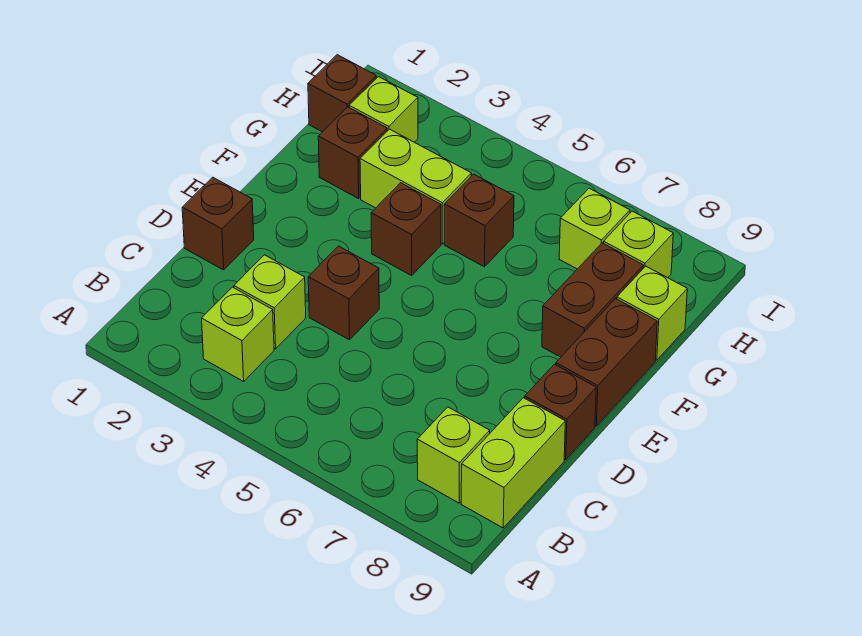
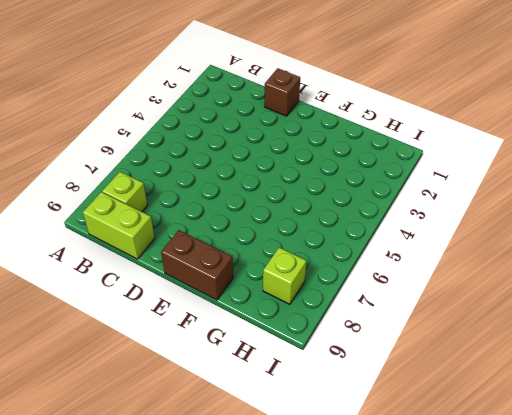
none -> lime brick B3 level 1
none -> lime brick C3 level 1
none -> brown brick D4 level 1

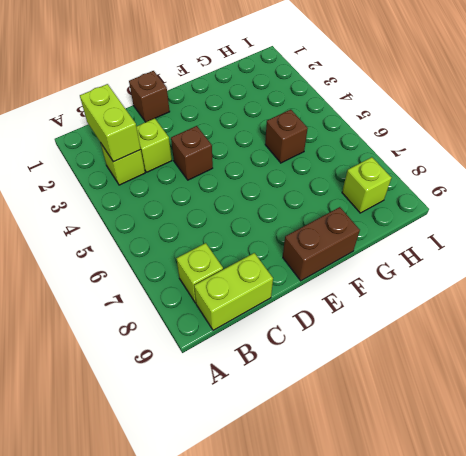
lime brick B2:B3 level 2 -> lime brick G3:G4 level 1
none -> brown brick D9 level 1
none -> brown brick F4 level 1
none -> brown brick F8:G8 level 1

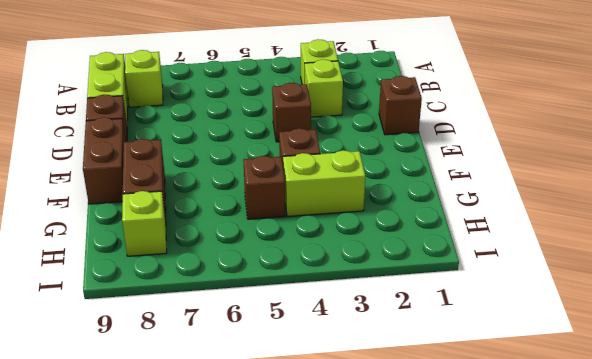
none -> brown brick G2 level 1
none -> lime brick G9 level 1
none -> brown brick H1 level 1

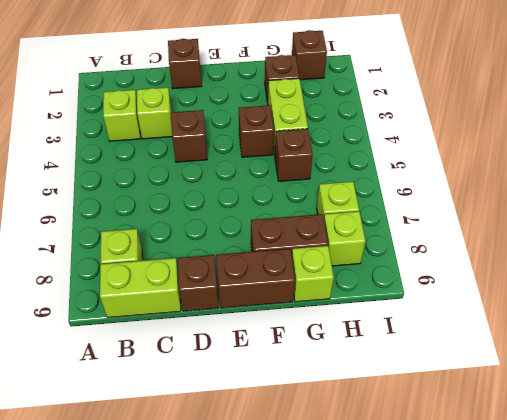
none -> lime brick H2 level 1

